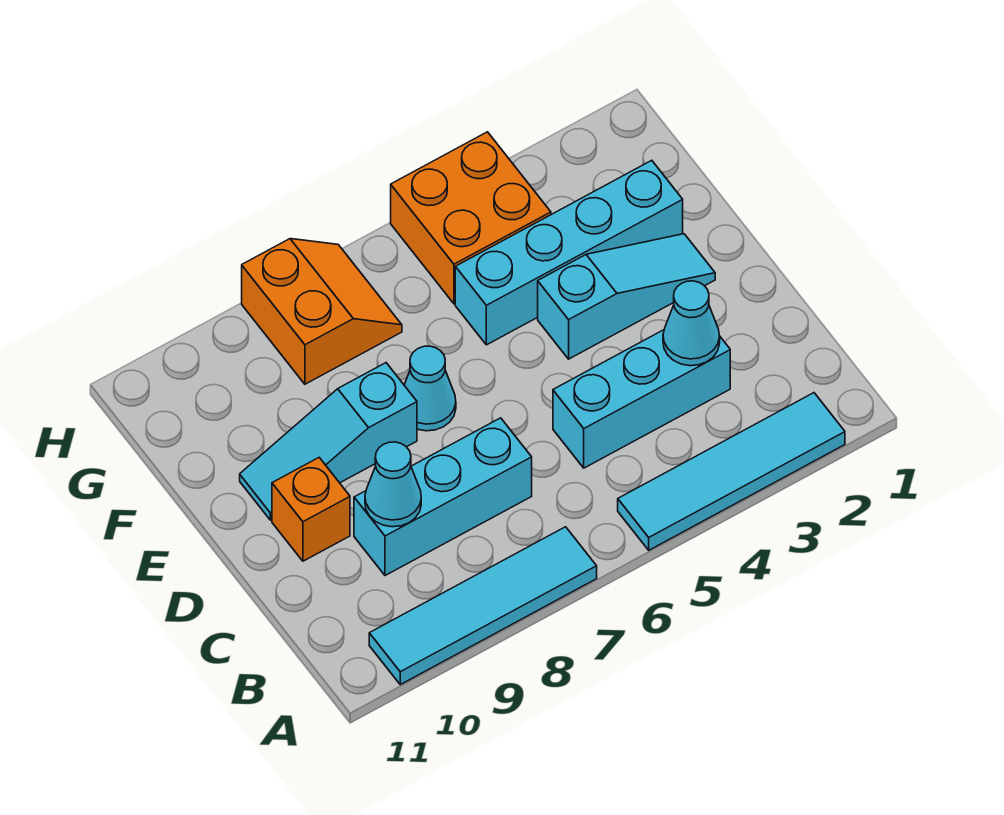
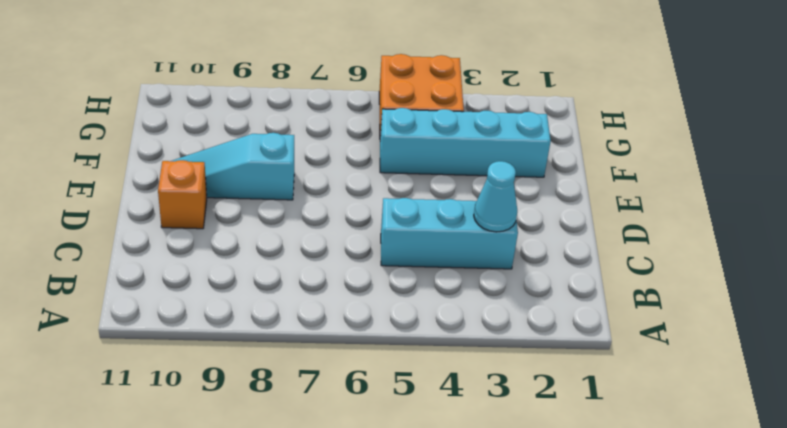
none -> cyan tile A2:A5 level 1
none -> cyan tile A7:A10 level 1
none -> cyan brick C7:C9 level 1

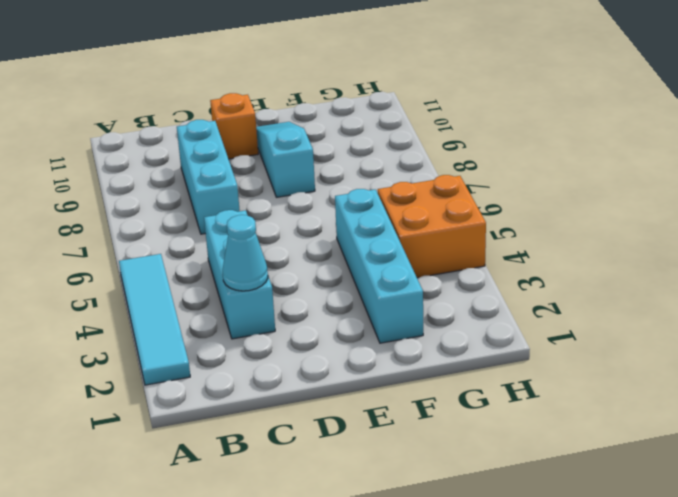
none -> cyan tile A7:A10 level 1
none -> cyan slope E2:E4 level 1 top 4
none -> cyan cone E7 level 1

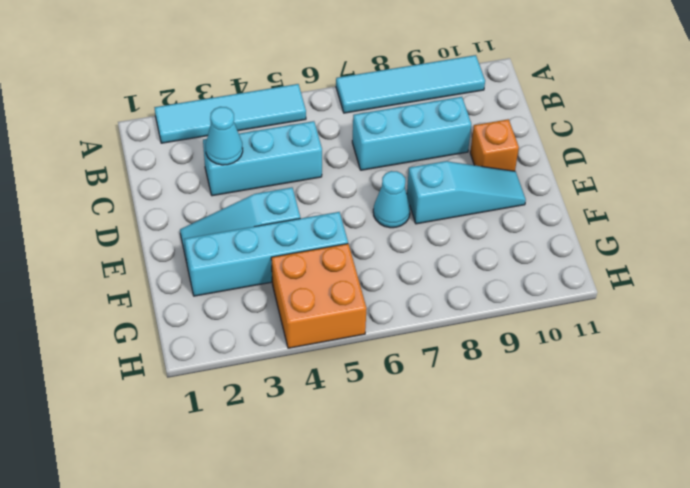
none -> orange slope G7:H8 level 1 top 8
none -> cyan cone C9 level 2

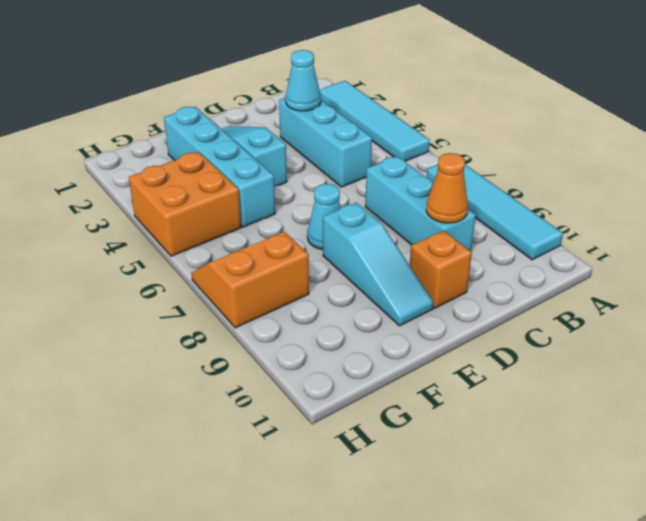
orange cone C9 level 2 -> cyan cone C9 level 2

